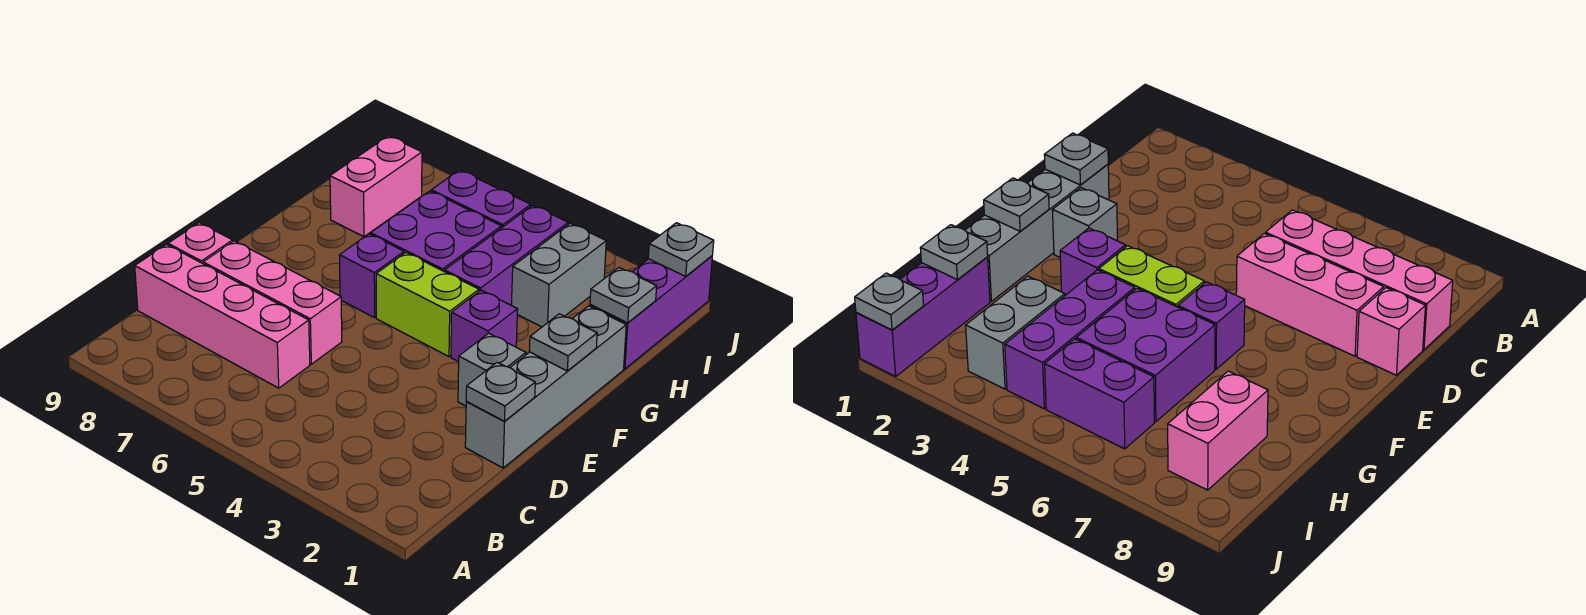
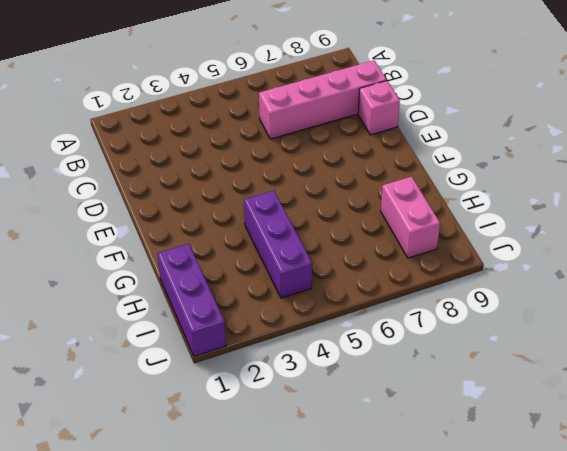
none -> grey brick D1:G1 level 1
none -> pink brick D6:D8 level 1
none -> grey brick E2 level 1

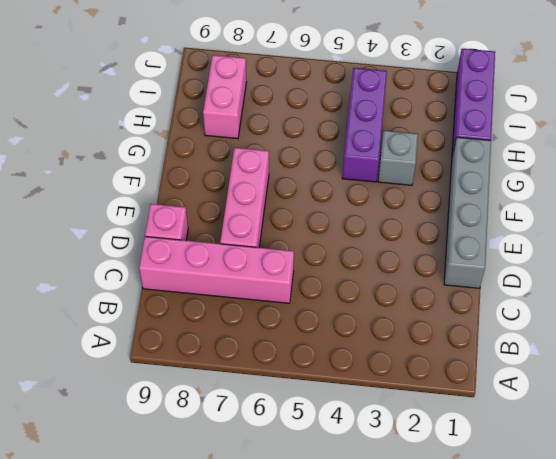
pink brick D7:F7 level 1 -> pink brick D6:D8 level 1
grey brick G3 level 1 -> grey brick E2 level 1
none -> purple brick F3 level 1
none -> lime brick F4:F5 level 1
none -> purple brick F6 level 1

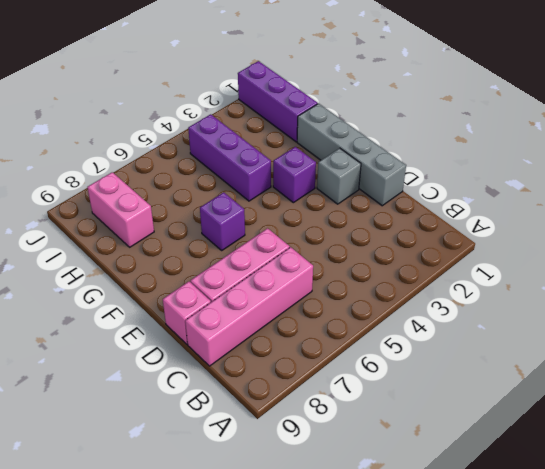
none -> lime brick F4:F5 level 1
none -> purple brick G5:H6 level 1
none -> grey brick H3:I3 level 1

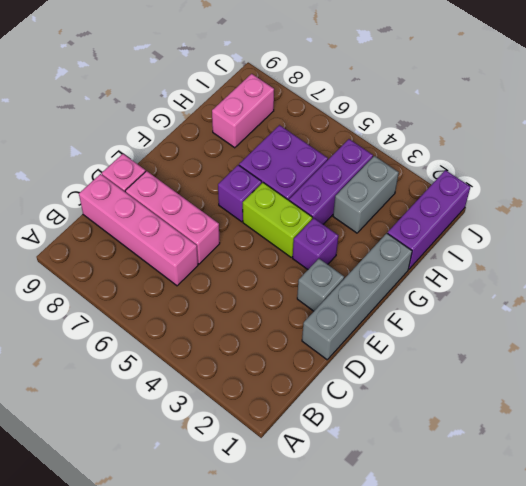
none -> purple brick I5:I6 level 1
none -> grey plate D1 level 2
none -> grey plate F1 level 2

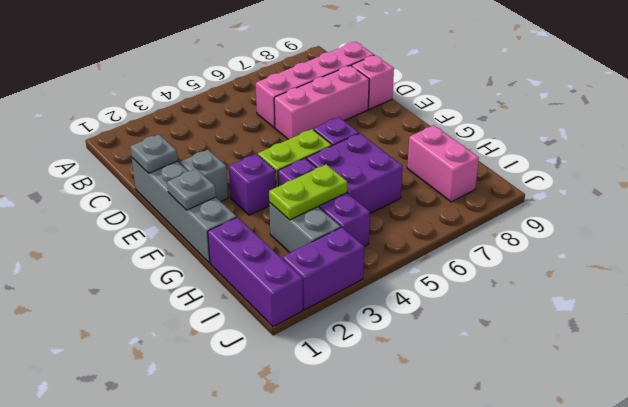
lime plate H3:H4 level 2 -> none
purple brick J2:J3 level 1 -> purple brick I5:I6 level 1
none -> grey plate H1 level 2
none -> grey plate J1 level 2

